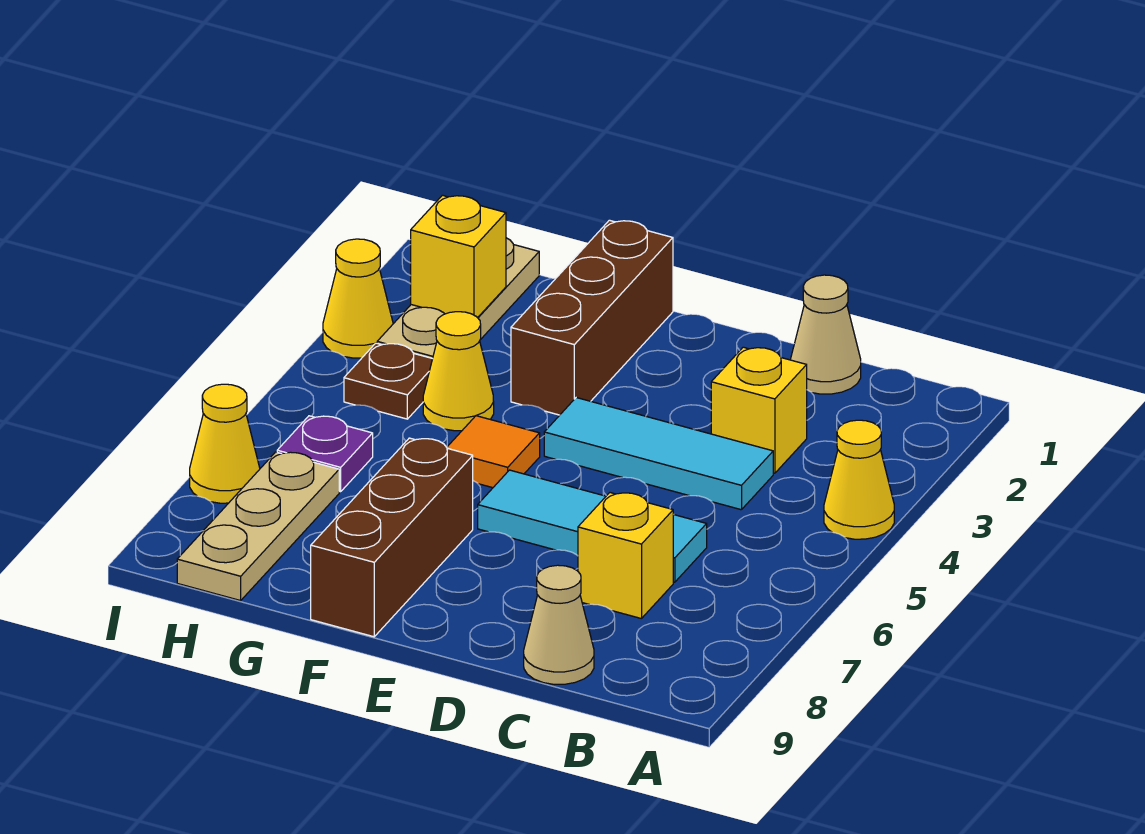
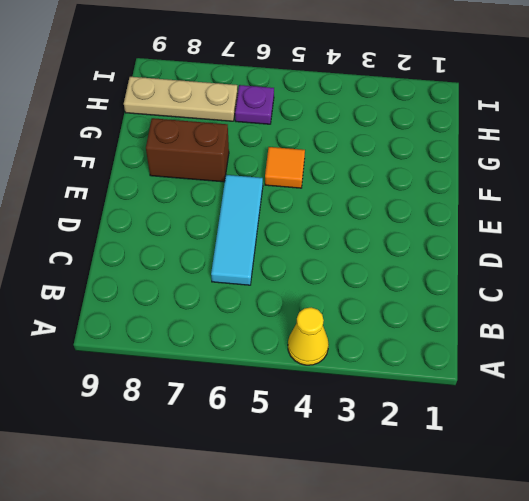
brown brick F7:F8 level 1 -> brown brick F7:F9 level 1
none -> tan cone C1 level 1
none -> yellow brick C3 level 1
none -> cyan tile C4:E4 level 1

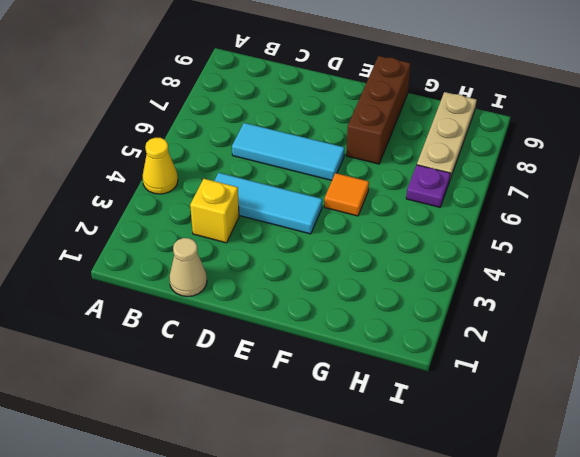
none -> yellow brick C7 level 1
none -> tan cone C9 level 1
none -> brown brick F1:F3 level 1

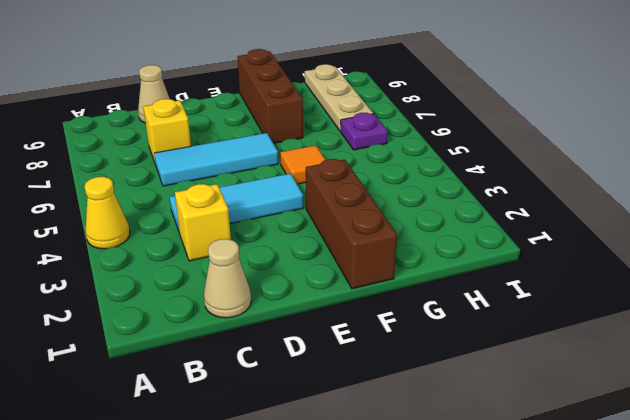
none -> yellow cone G4 level 1
none -> tan plate H1:H3 level 1
none -> brown plate H4 level 1

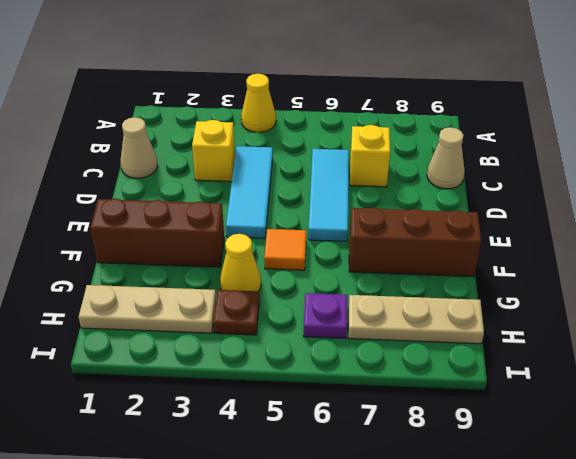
none -> yellow cone I3 level 1
none -> yellow cone I7 level 1
none -> yellow brick H2 level 2

